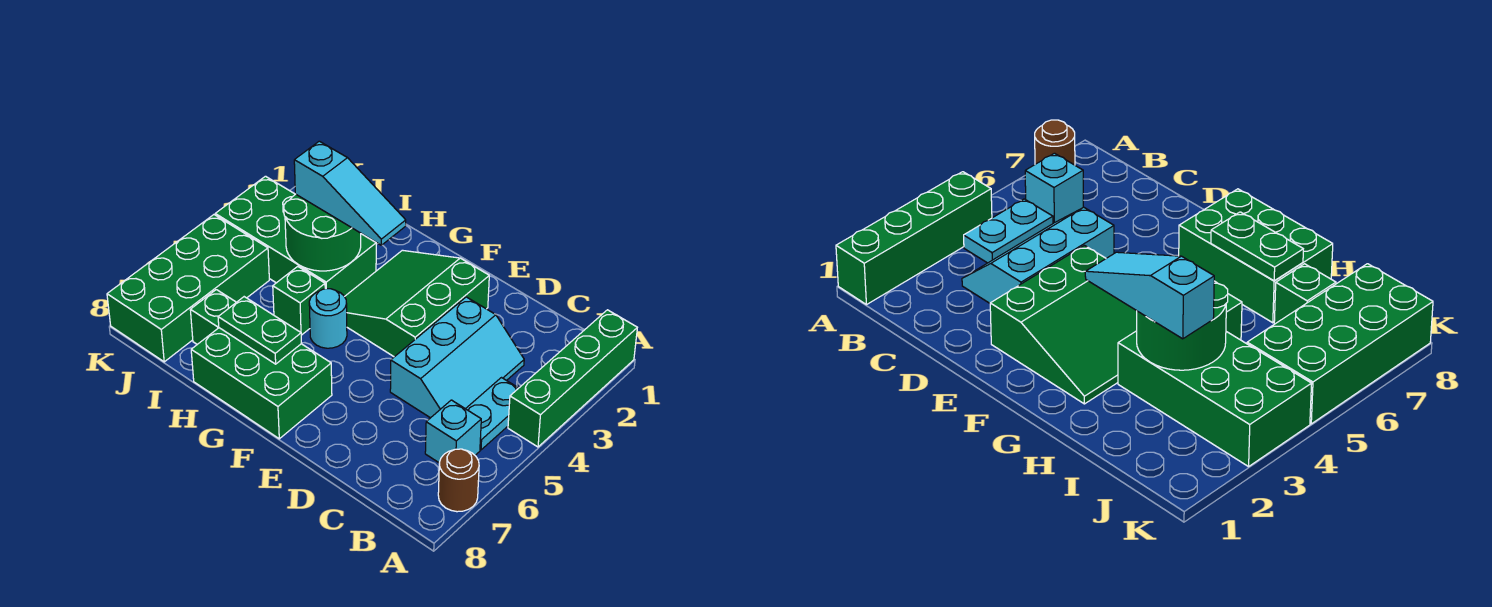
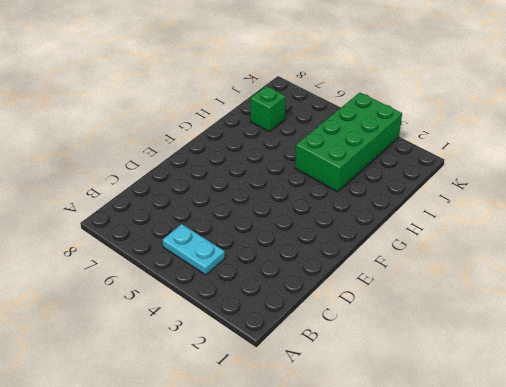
none -> green brick A1:A4 level 1
none -> brown round brick A7 level 1
none -> cyan brick B6 level 1

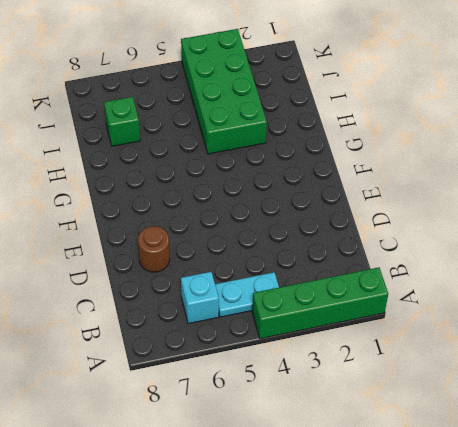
brown round brick D7 level 1 -> brown round brick A7 level 1
none -> cyan slope C3:D5 level 1 top D
none -> green slope E2:G4 level 1 top E
none -> green brick F7:H8 level 1

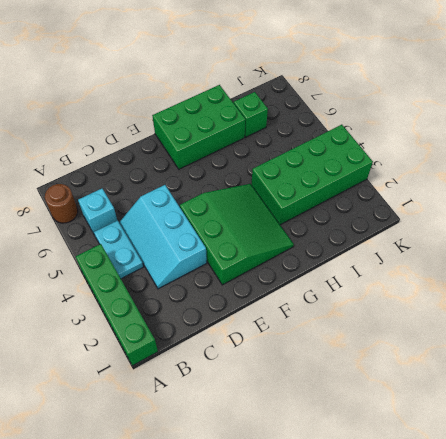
none -> cyan round brick G5 level 1
none -> green brick H5 level 1
none -> green brick J5:K8 level 1

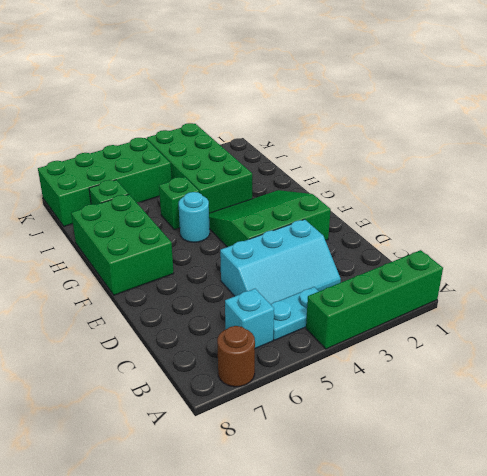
none -> green plate G7:H7 level 2
none -> green round brick H3:I4 level 2
none -> cyan slope G3:I3 level 3 top I

